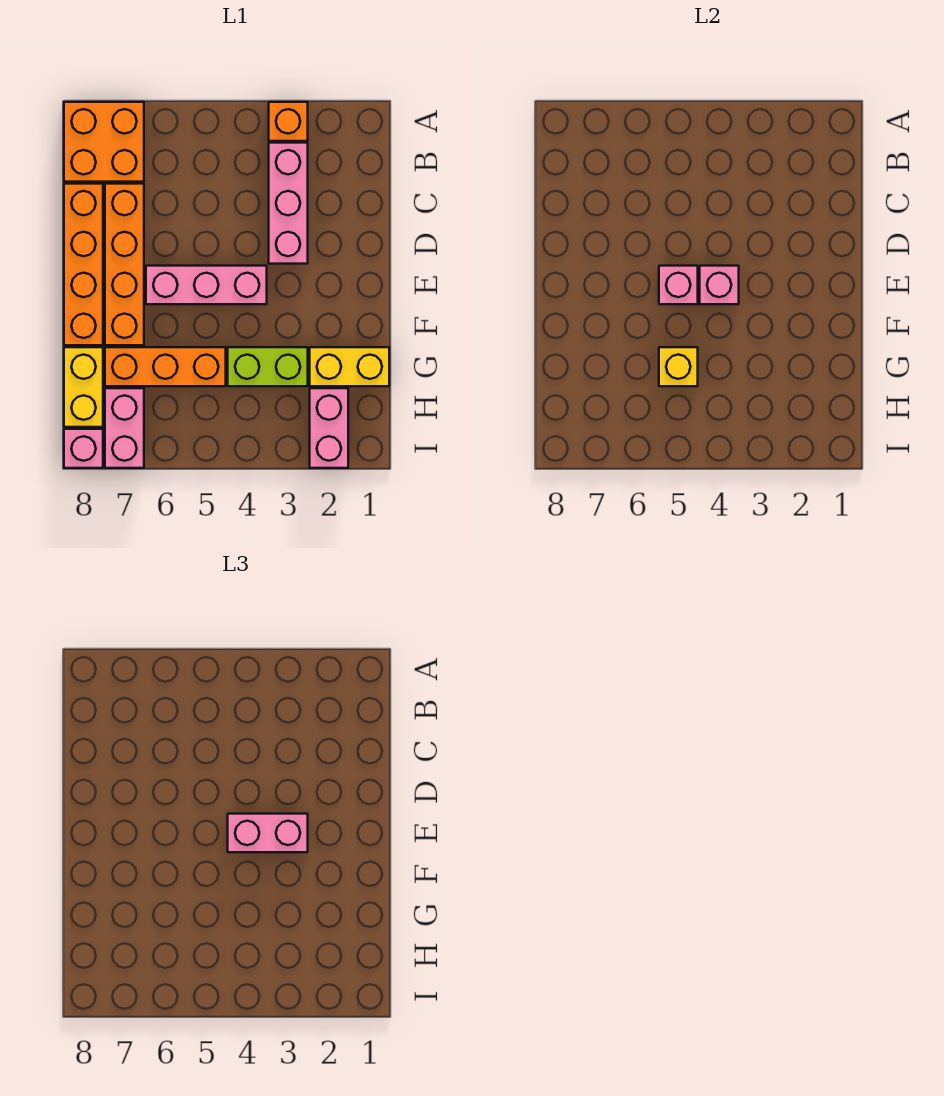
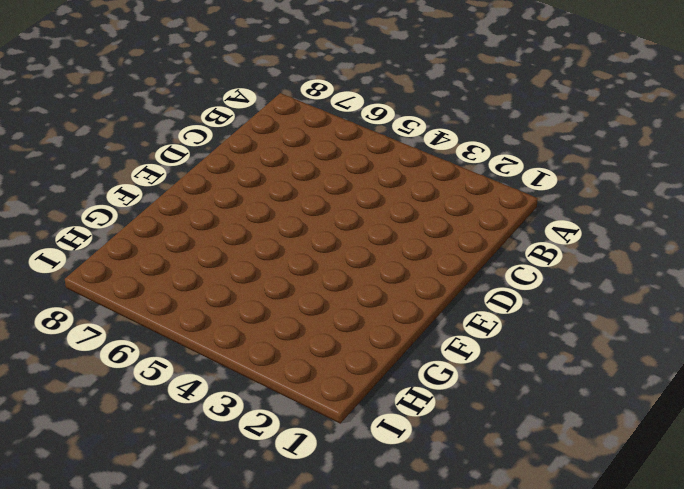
none -> orange brick A3 level 1
none -> orange brick A7:B8 level 1
none -> pink brick B3:D3 level 1

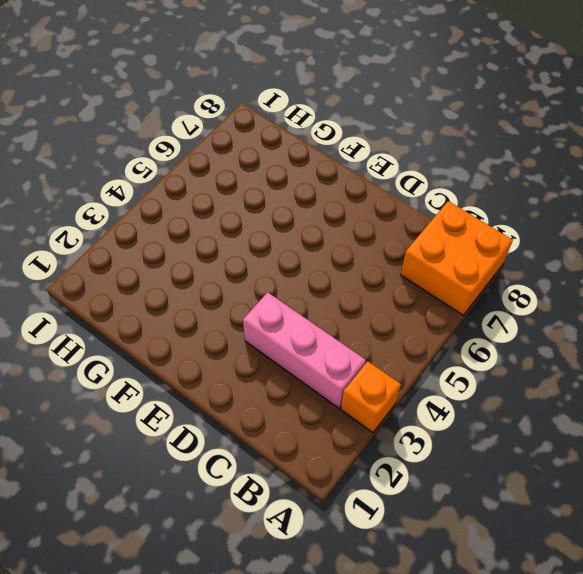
none -> orange brick C7:F7 level 1
none -> orange brick C8:F8 level 1
none -> pink brick E4:E6 level 1

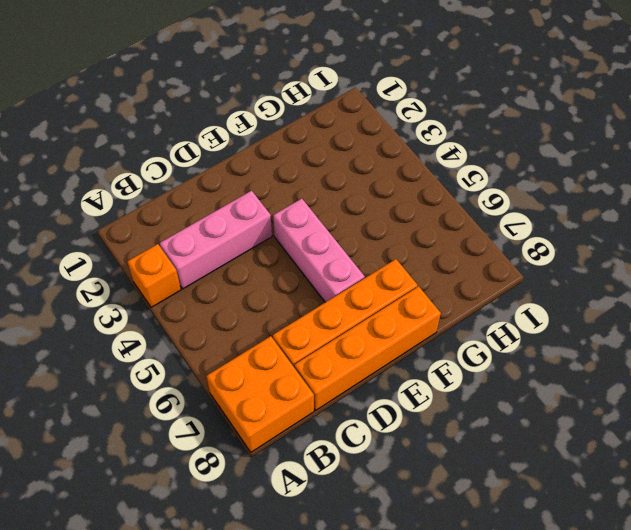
none -> yellow brick G1:G2 level 1
none -> lime brick G3:G4 level 1
none -> orange brick G5:G7 level 1

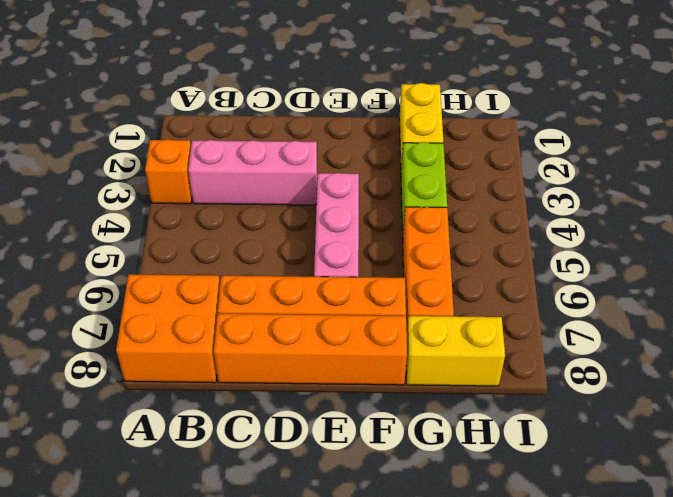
none -> pink brick H2:I2 level 1
none -> pink brick H7:I7 level 1
none -> pink brick I8 level 1

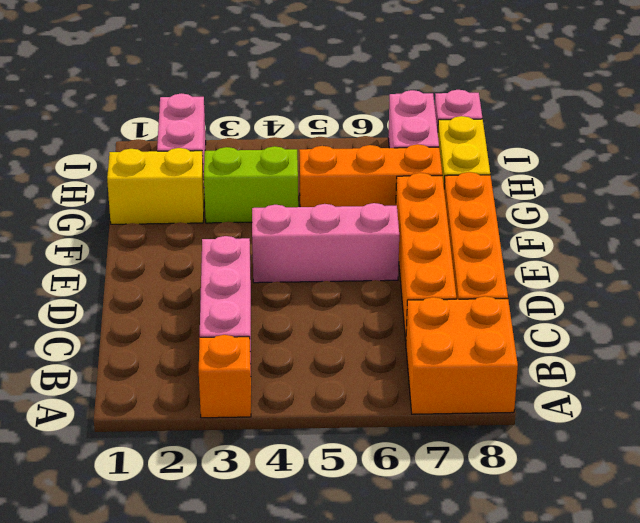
none -> pink brick E4 level 2
none -> pink brick E5 level 2
none -> yellow brick G5 level 2

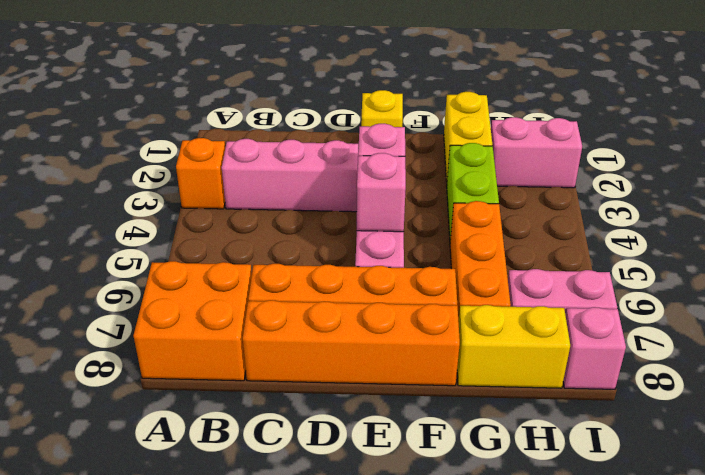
yellow brick E1 level 1 -> yellow brick G5 level 2
none -> pink brick E3:E4 level 3

